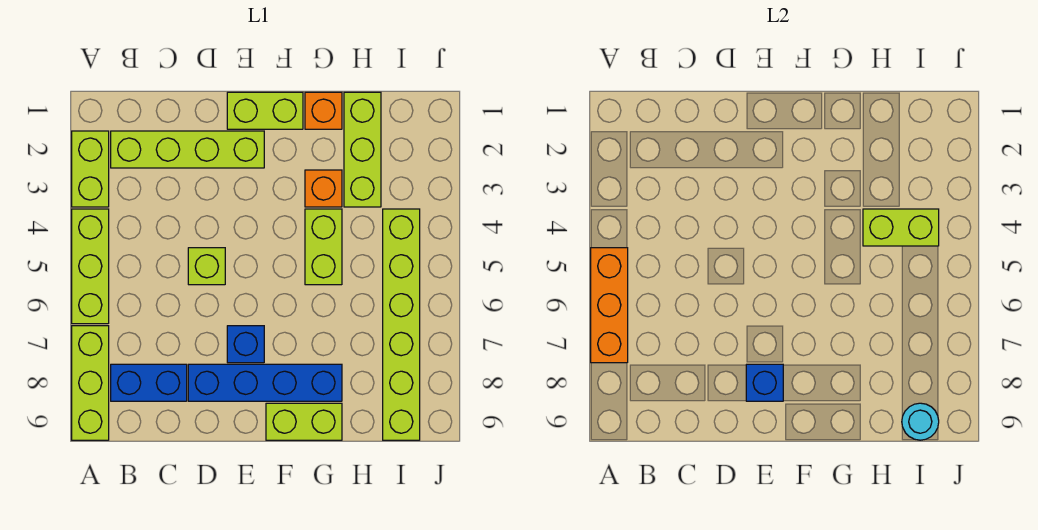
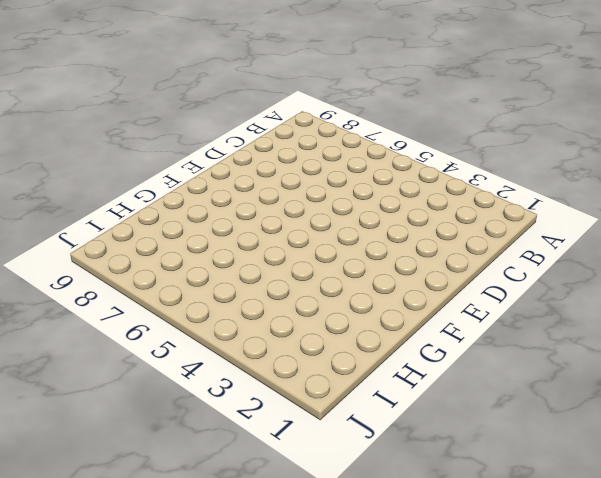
none -> lime brick A2:A3 level 1
none -> lime brick A4:A6 level 1
none -> lime brick A7:A9 level 1

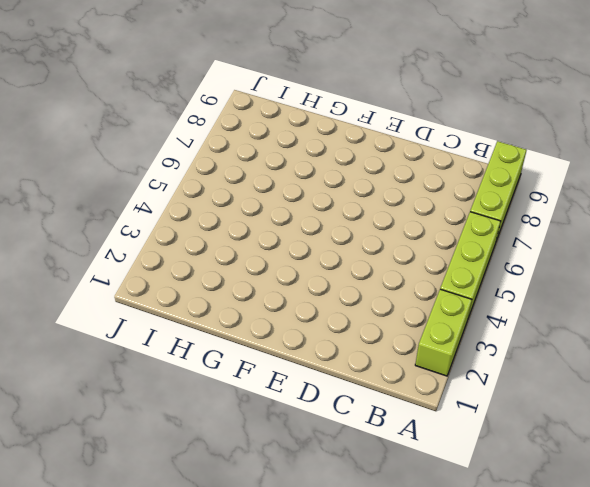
none -> lime brick B2:E2 level 1
none -> blue brick B8:C8 level 1
none -> lime brick D5 level 1

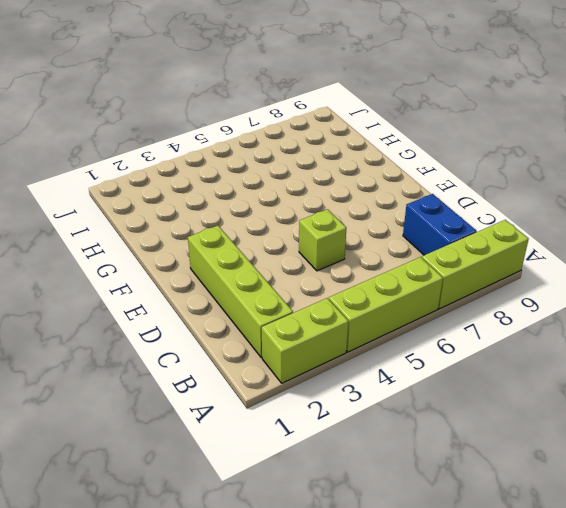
none -> blue brick D8:G8 level 1
none -> lime brick E1:F1 level 1
none -> blue brick E7 level 1

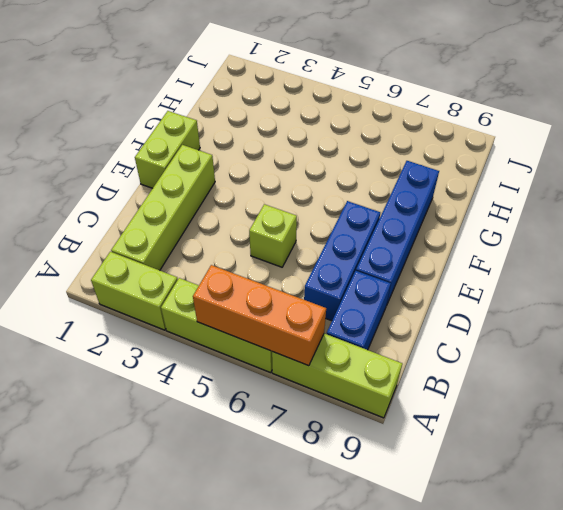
blue brick C7:E7 level 1 -> blue brick E7 level 1
none -> lime brick F9:G9 level 1
none -> orange brick G1 level 1
none -> orange brick G3 level 1

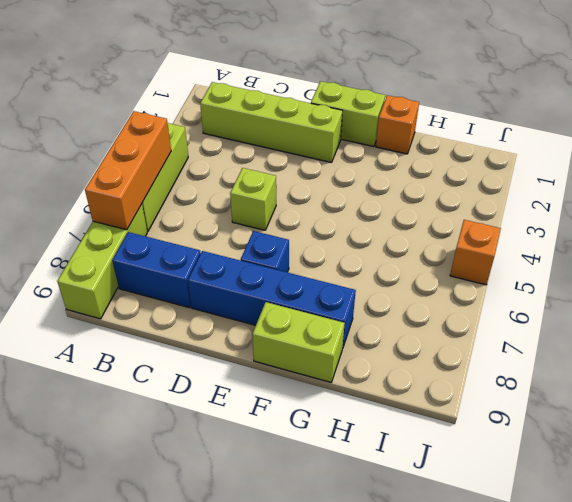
orange brick J5 level 1 -> orange brick G3 level 1
none -> lime brick A2:A3 level 1
none -> lime brick G4:G5 level 1
none -> lime brick H1:H3 level 1

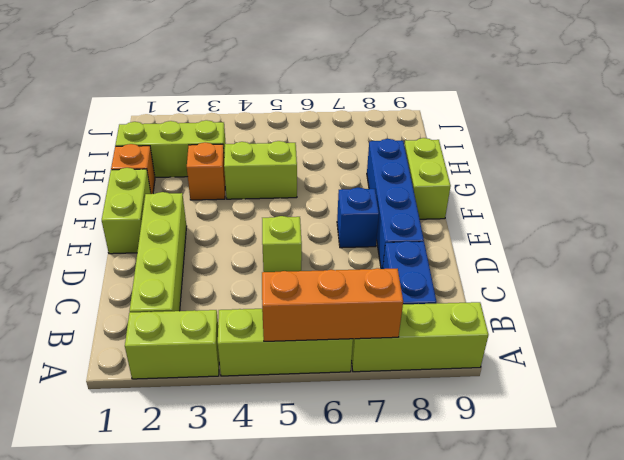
none -> lime brick I4:I9 level 1
none -> blue brick E8 level 2
none -> lime brick H4:I4 level 2

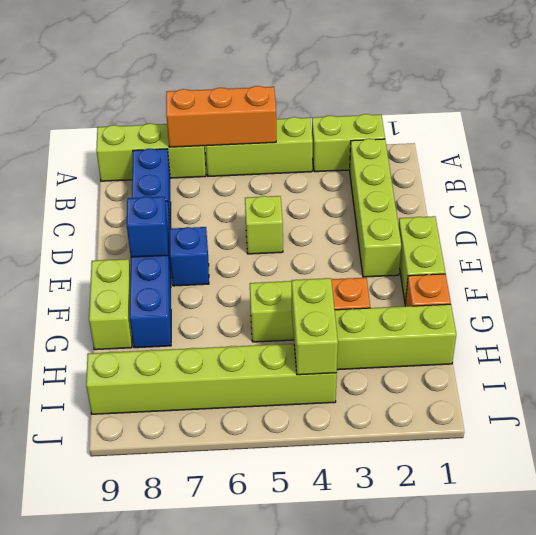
none -> cyan round brick I9 level 2

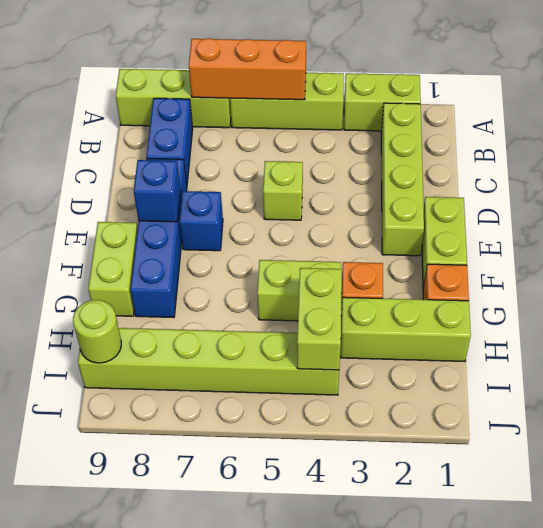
lime round brick I9 level 2 -> cyan round brick I9 level 2

